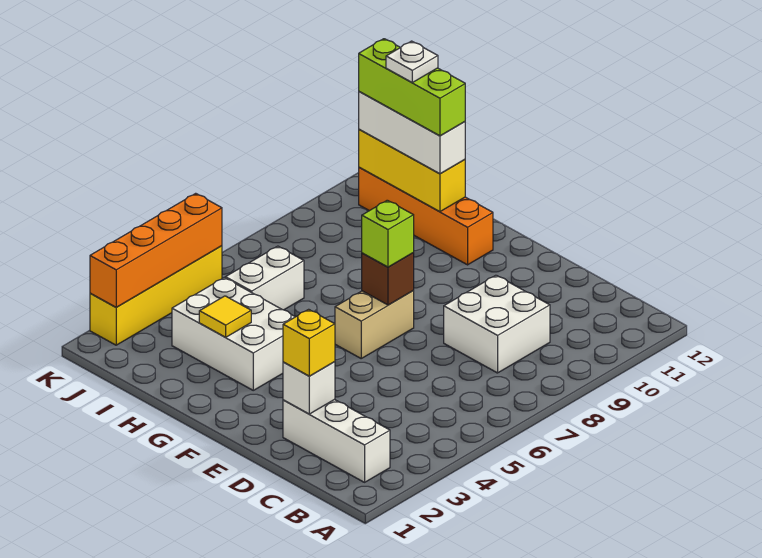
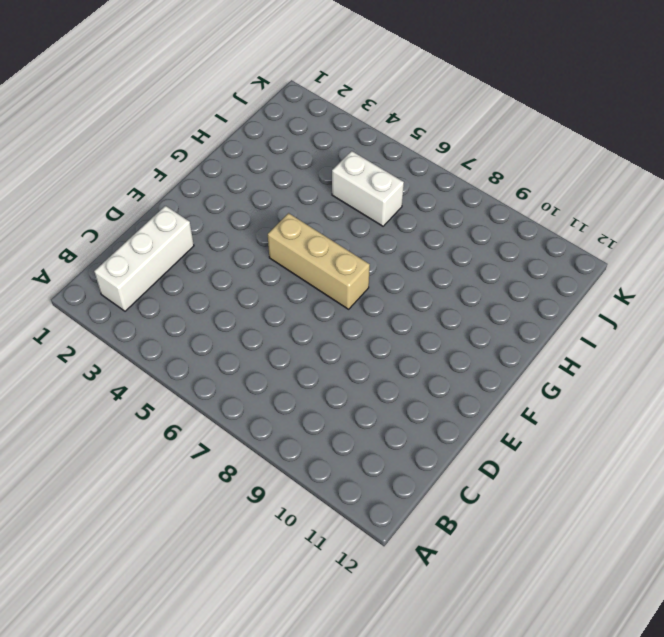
tan brick F5:F7 level 1 -> tan brick F6:F7 level 1
none -> white brick C8:D9 level 1
none -> white brick G3:I4 level 1
none -> orange brick G11:J11 level 1

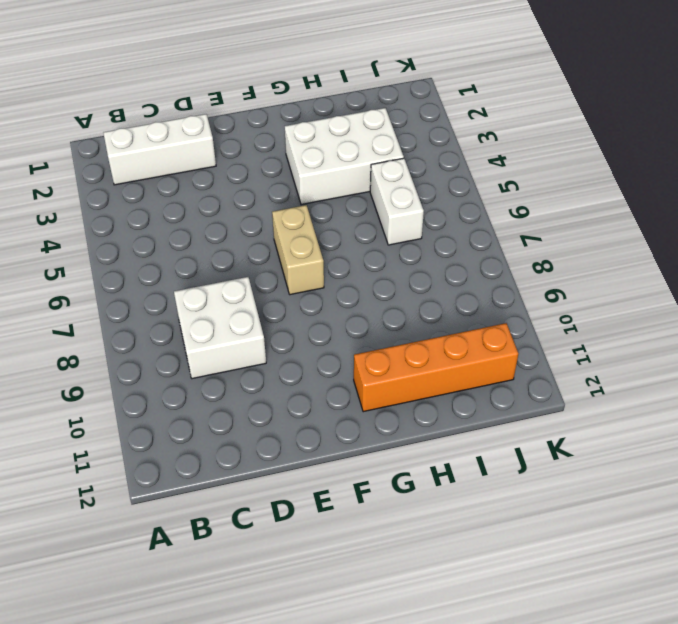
none -> yellow brick K2:K5 level 1
none -> white brick D2 level 2
none -> brown brick F7 level 2

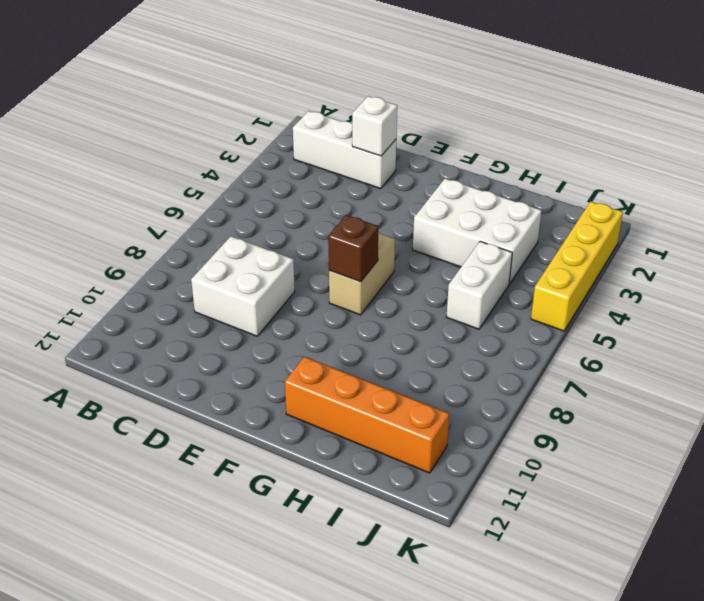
none -> yellow tile H3 level 2
none -> yellow brick H11:J11 level 2
none -> orange brick K2:K5 level 2

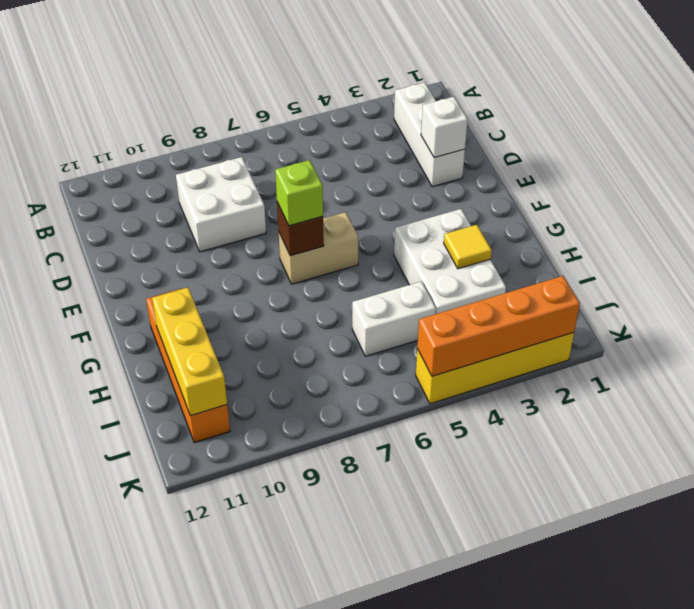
none -> yellow brick D2 level 3
none -> white brick H11:J11 level 3
none -> lime brick H11:J11 level 4

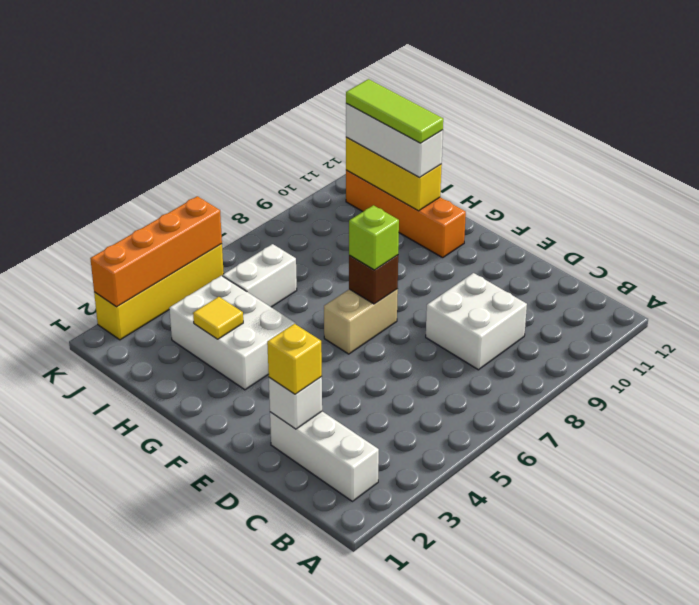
lime tile H11:J11 level 4 -> lime brick H11:J11 level 4
none -> white plate I11 level 5

